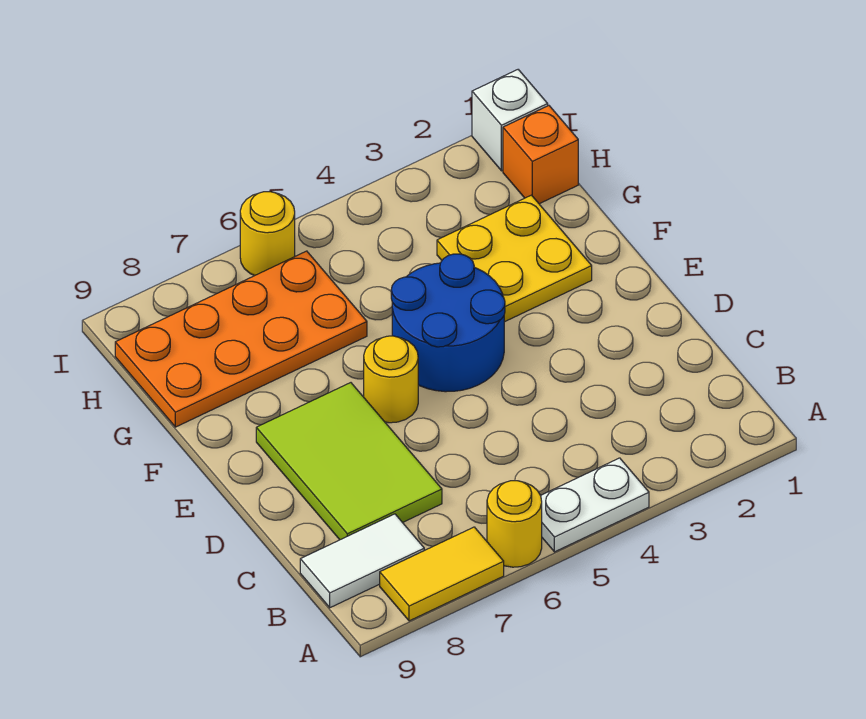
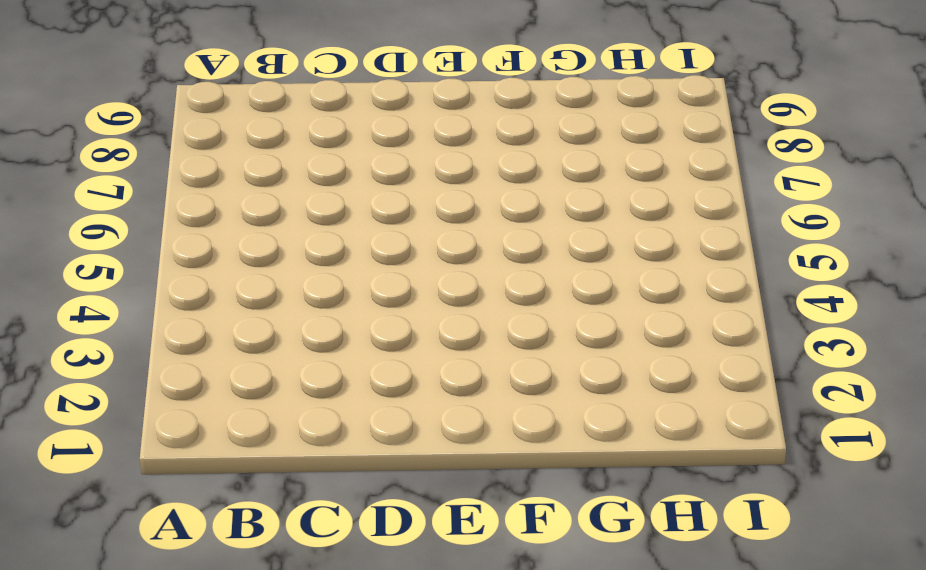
none -> white plate A4:A5 level 1
none -> yellow round brick A6 level 1
none -> yellow tile A7:A8 level 1

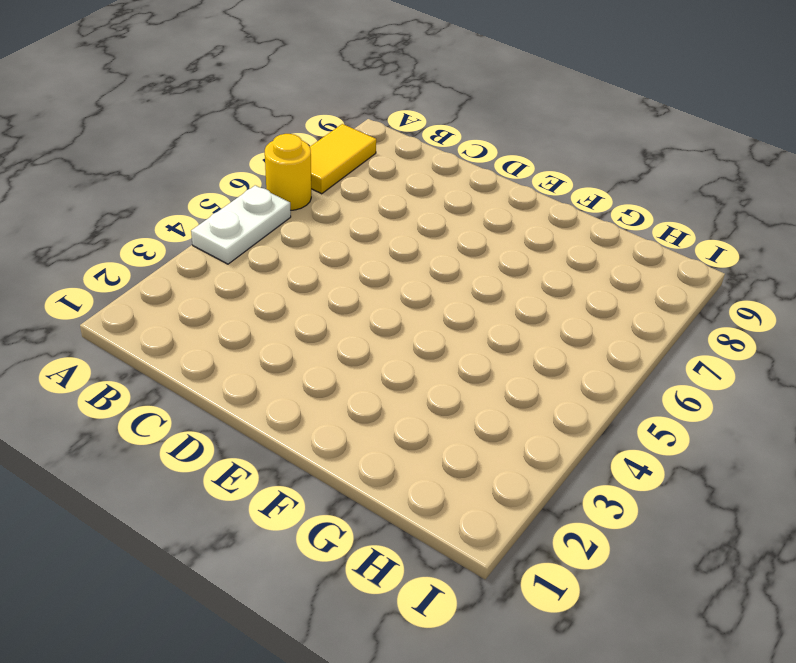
none -> white tile B8:B9 level 1
none -> lime tile C7:E8 level 1
none -> blue round brick E4:F5 level 1

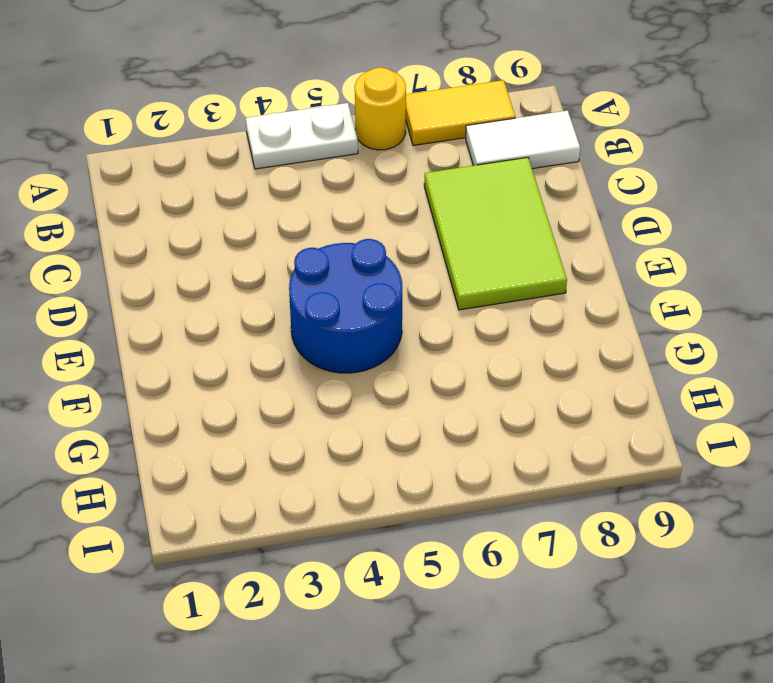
none -> yellow round brick E6 level 1
none -> yellow plate F2:G3 level 1
none -> orange plate G6:H9 level 1

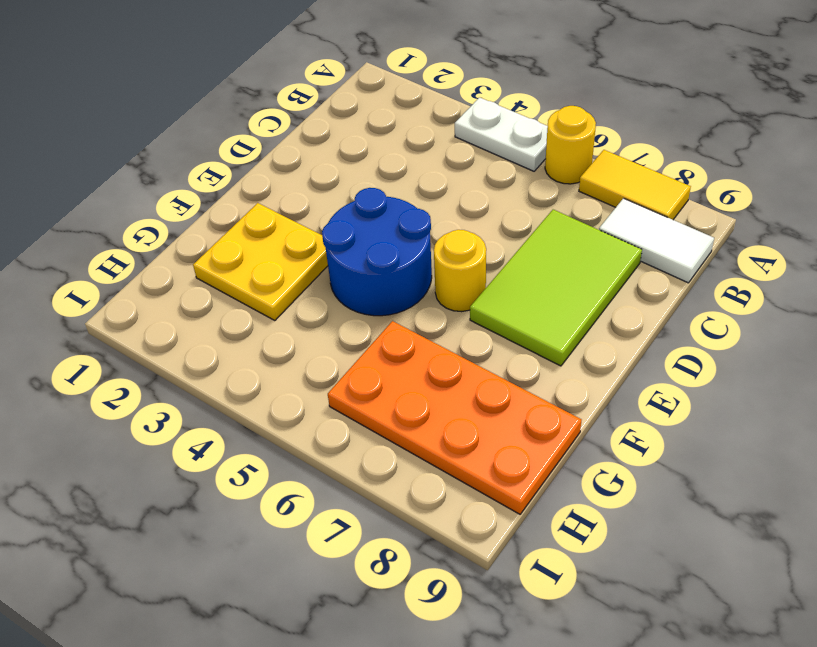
none -> orange brick H1 level 1
none -> white brick I1 level 1
none -> yellow round brick I6 level 1

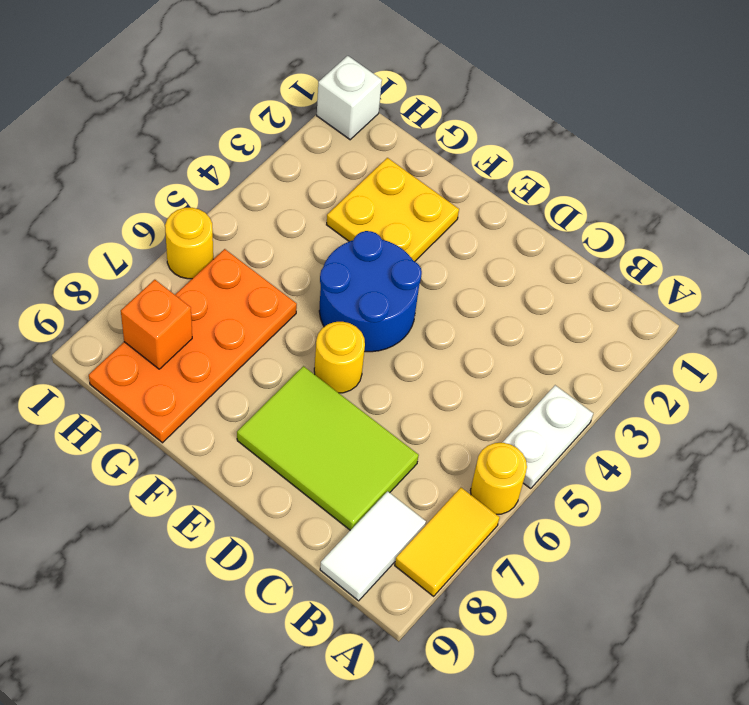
orange brick H8 level 2 -> orange brick H1 level 1

